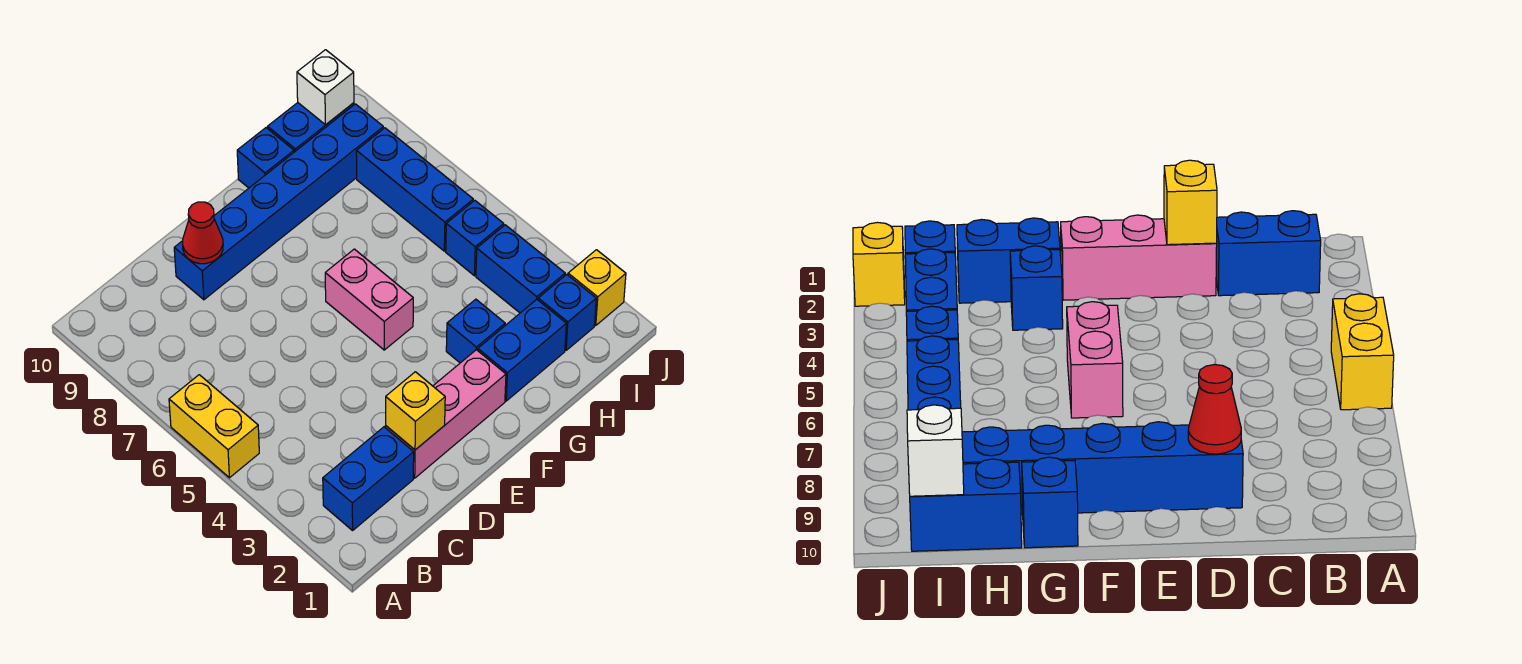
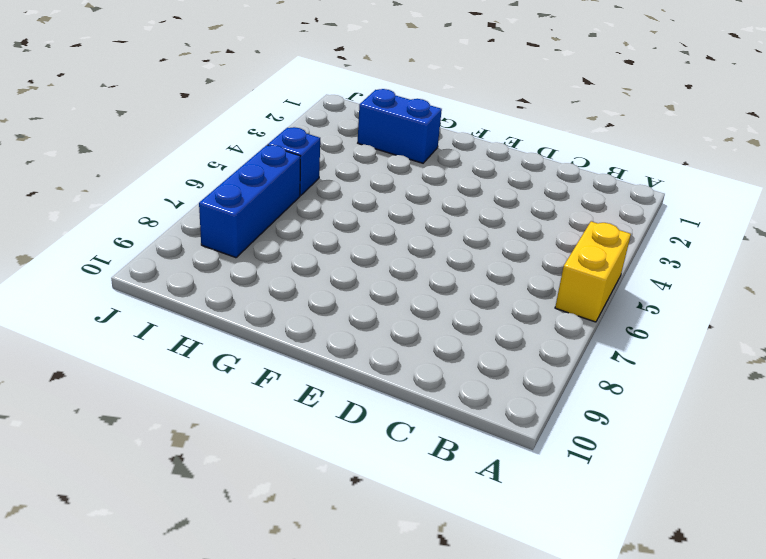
none -> blue brick B2:C2 level 1
none -> pink brick D2:F2 level 1
none -> blue brick D9:I9 level 1

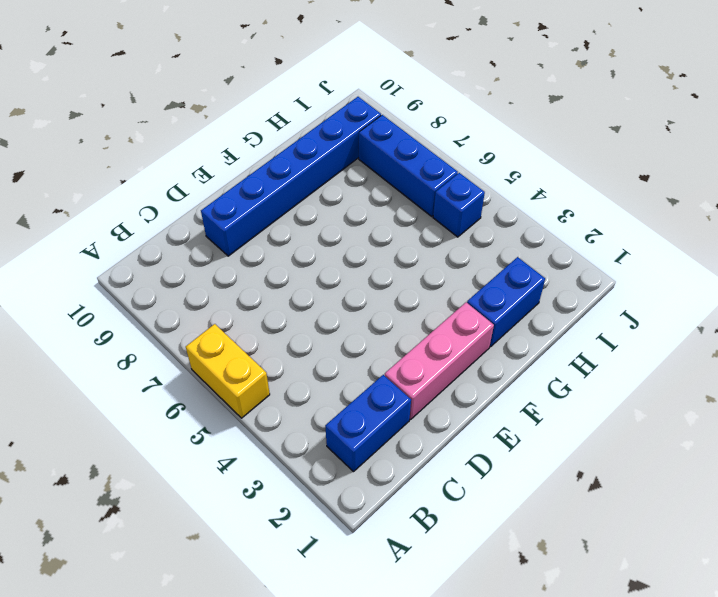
none -> pink brick F5:F6 level 1
none -> blue brick G3 level 1
none -> blue brick G10 level 1

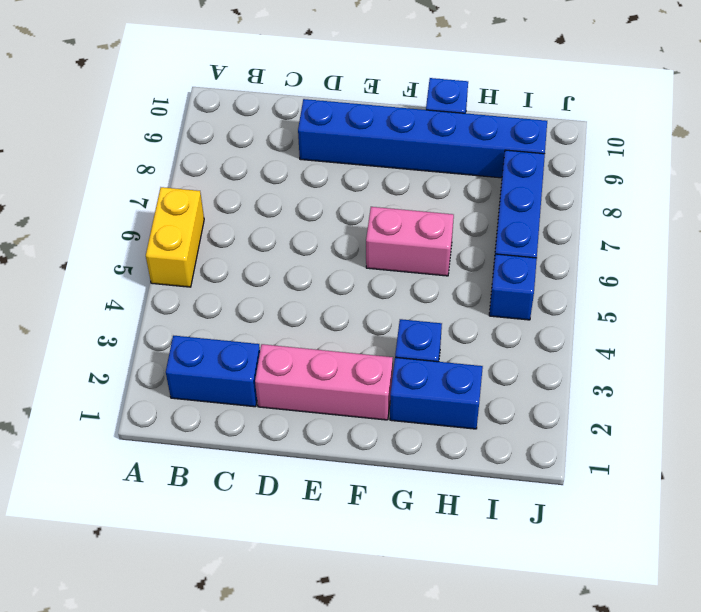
pink brick F6:G6 level 1 -> pink brick F5:F6 level 1
none -> blue brick H10:I10 level 1
none -> blue brick I2 level 1
none -> blue brick I3:I4 level 1

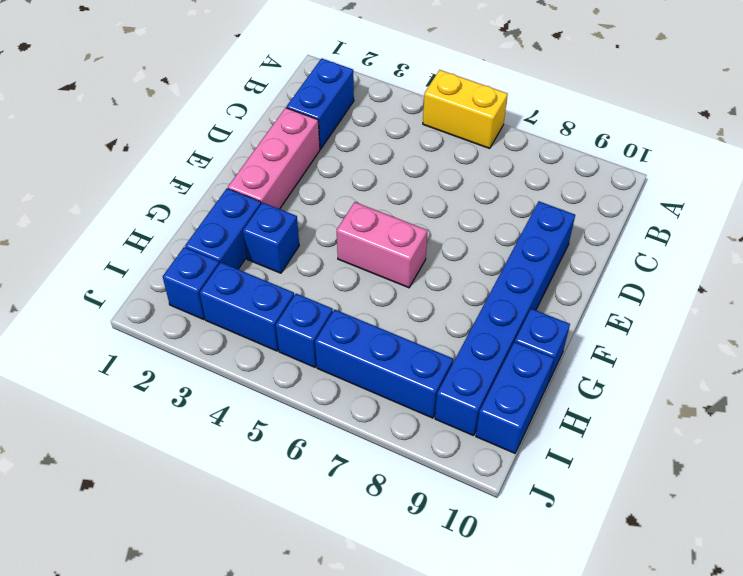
none -> yellow brick J2 level 1
none -> yellow brick D2 level 2
none -> red cone D9 level 2

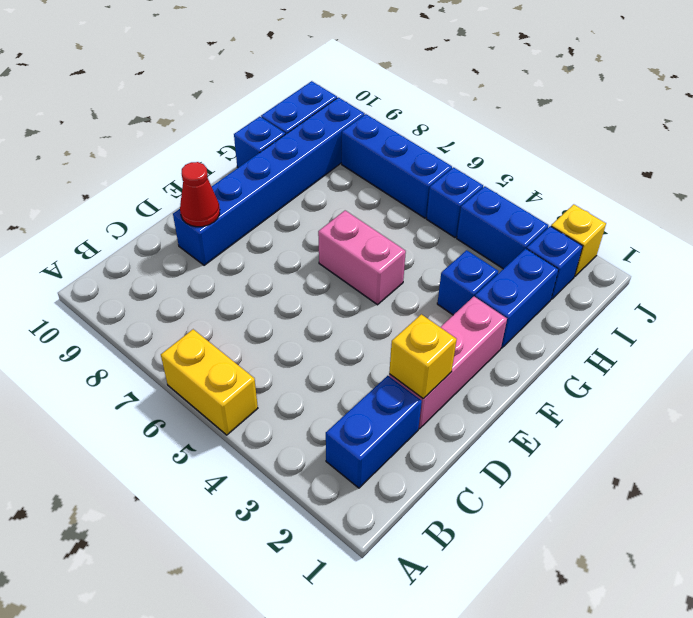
none -> white brick I10 level 2

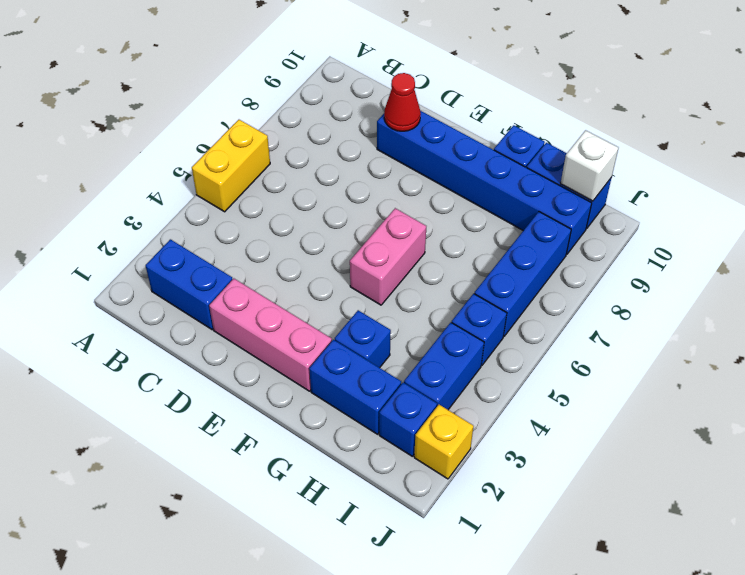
none -> yellow brick D2 level 2

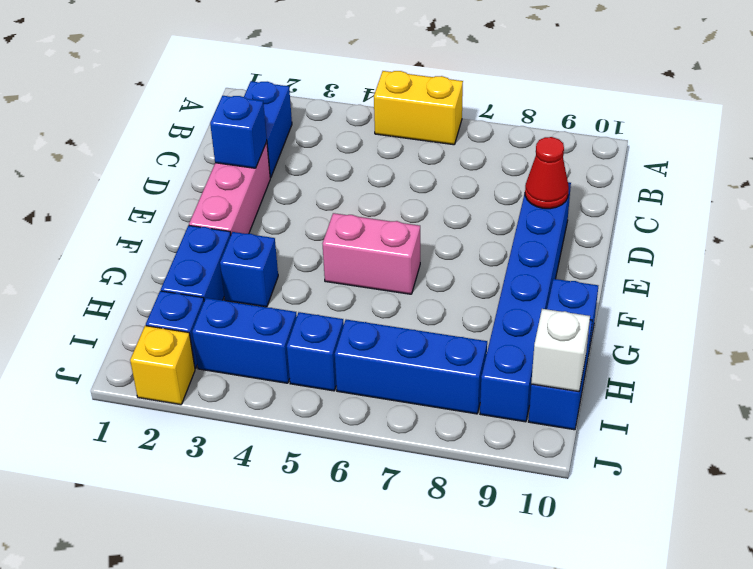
blue brick D2 level 2 -> yellow brick D2 level 2

